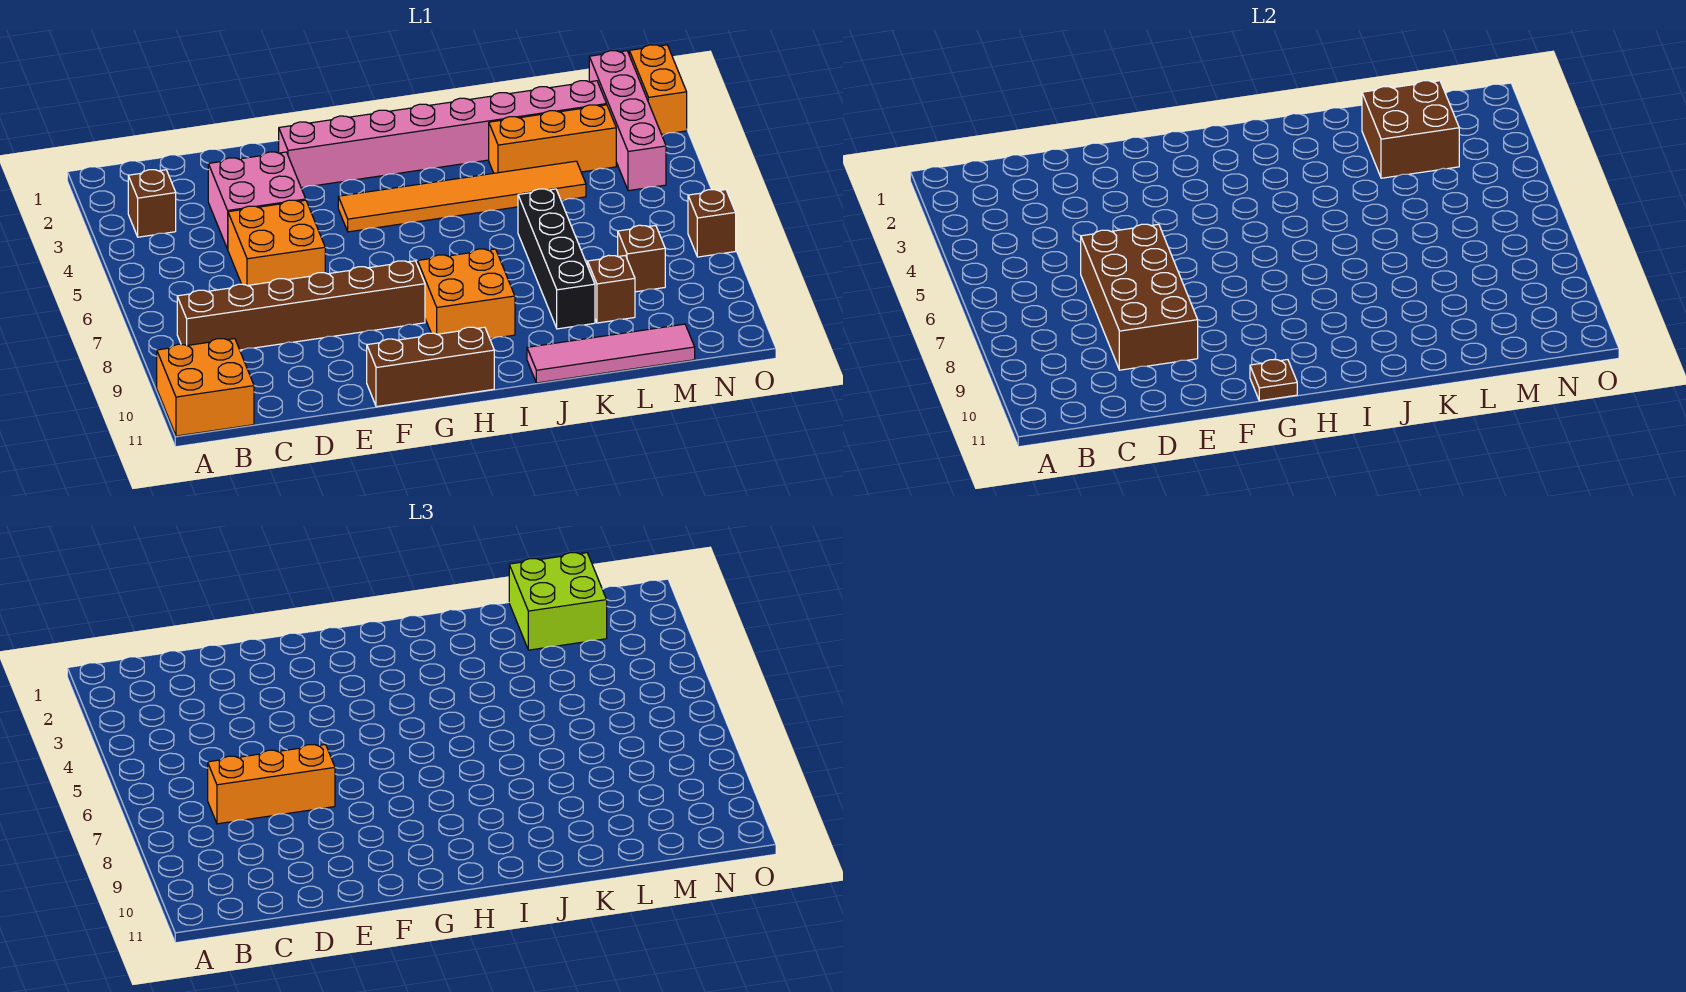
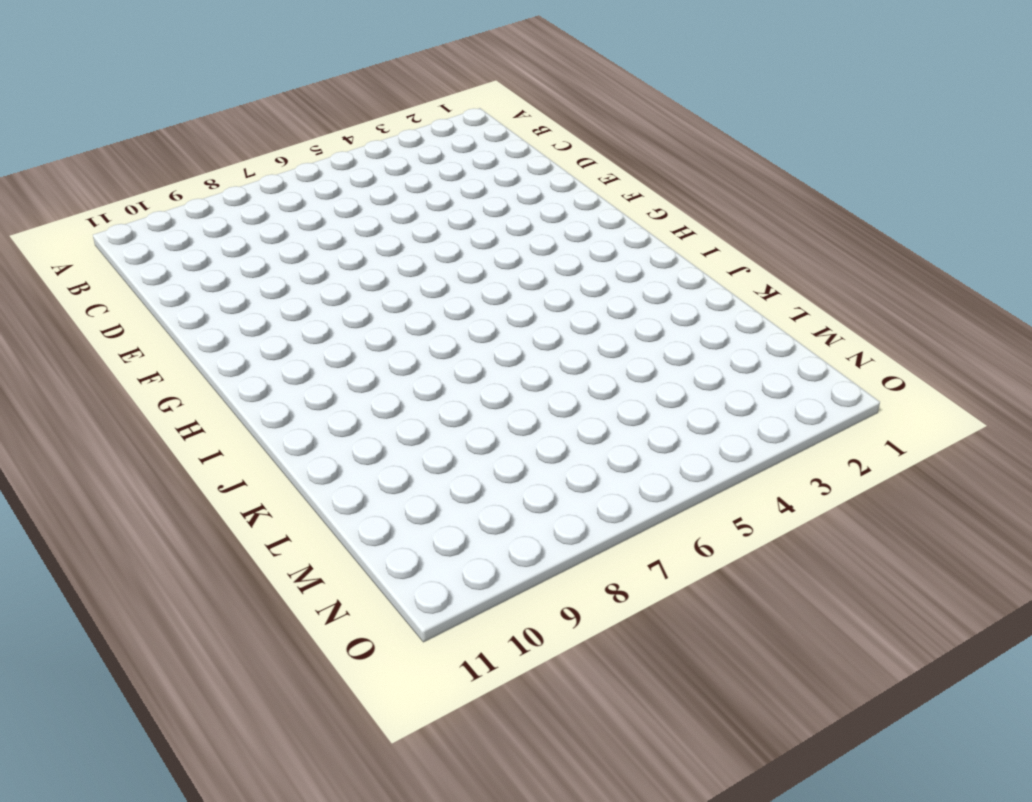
none -> orange brick A10:B11 level 1
none -> brown brick B3 level 1
none -> brown brick B8:G8 level 1

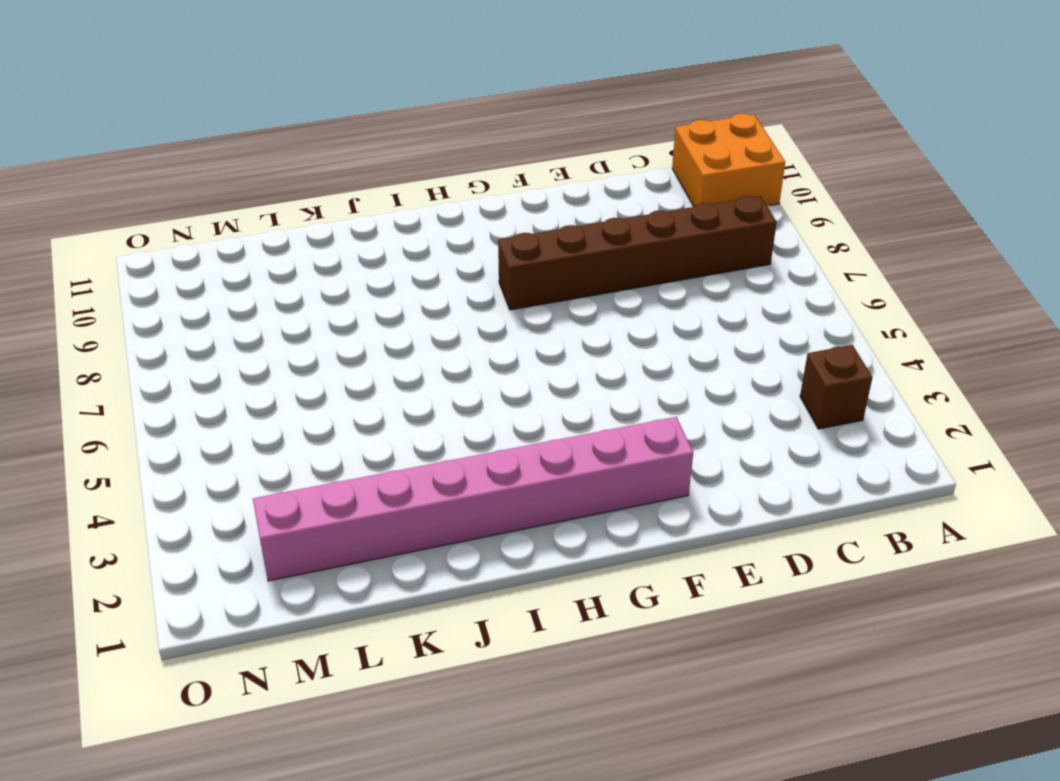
none -> pink brick D3:E4 level 1
none -> orange brick D5:E6 level 1
none -> brown brick F11:H11 level 1

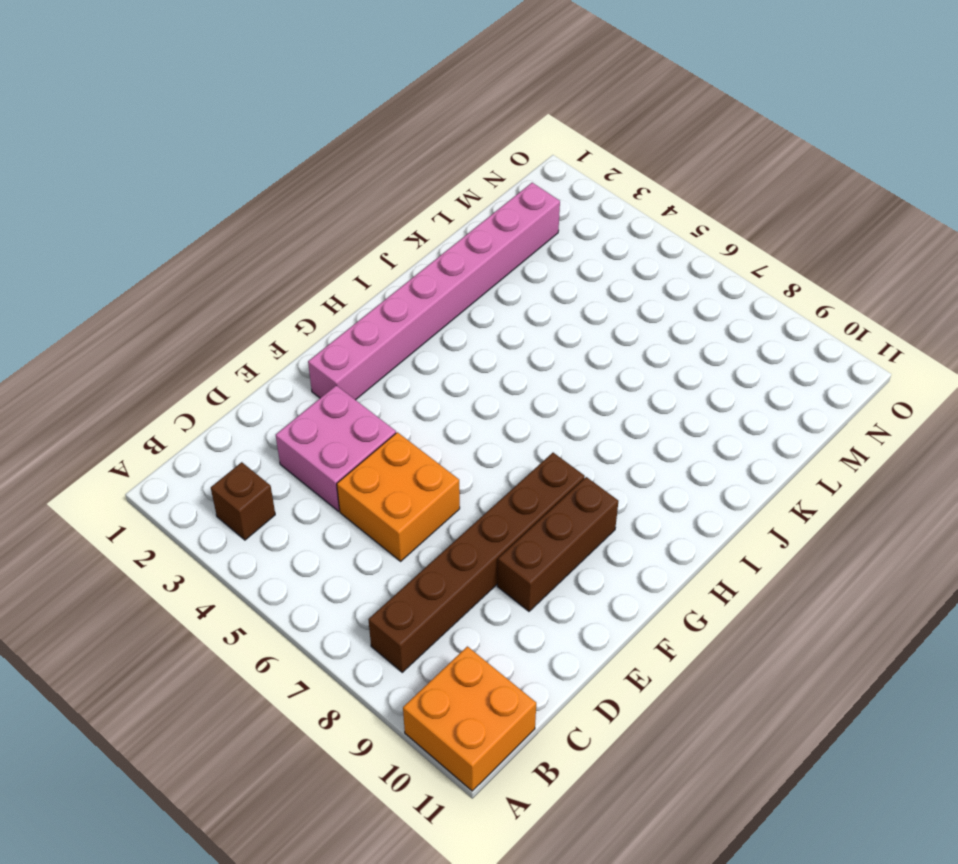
brown brick E9:G9 level 1 -> brown brick F11:H11 level 1
none -> orange tile G4:L4 level 1
none -> orange brick H8:I9 level 1
none -> pink tile J11:M11 level 1

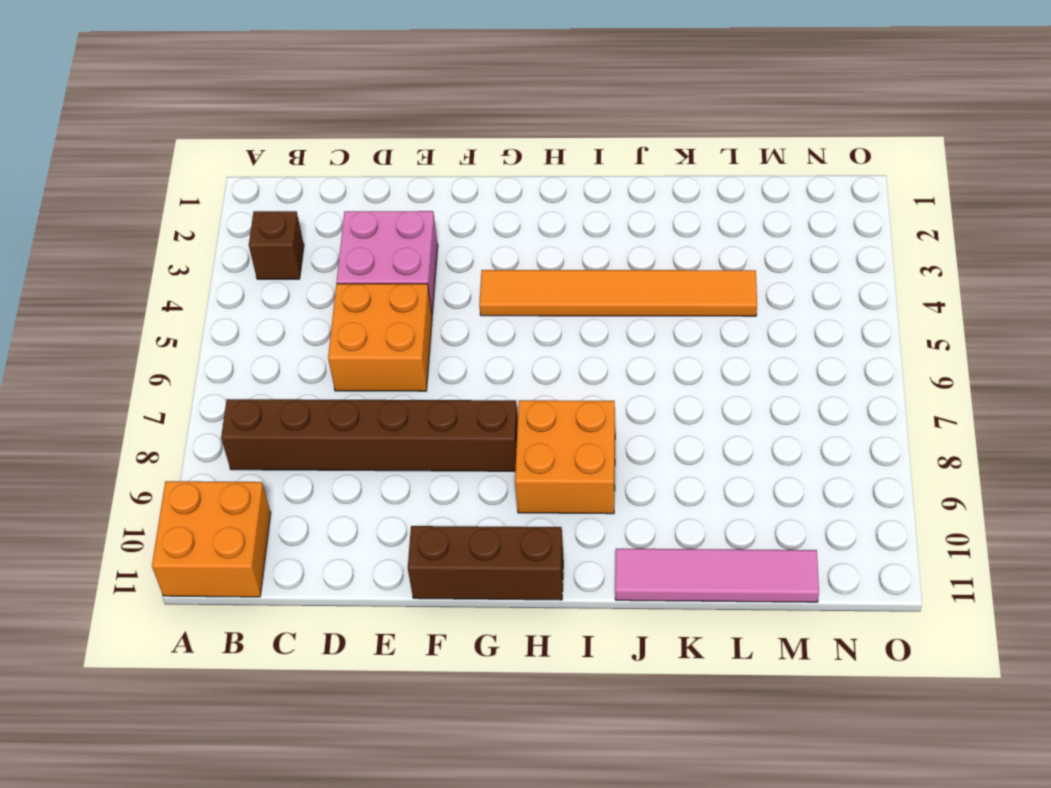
none -> pink brick F2:M2 level 1
none -> orange brick K3:M3 level 1
none -> black brick K6:K9 level 1

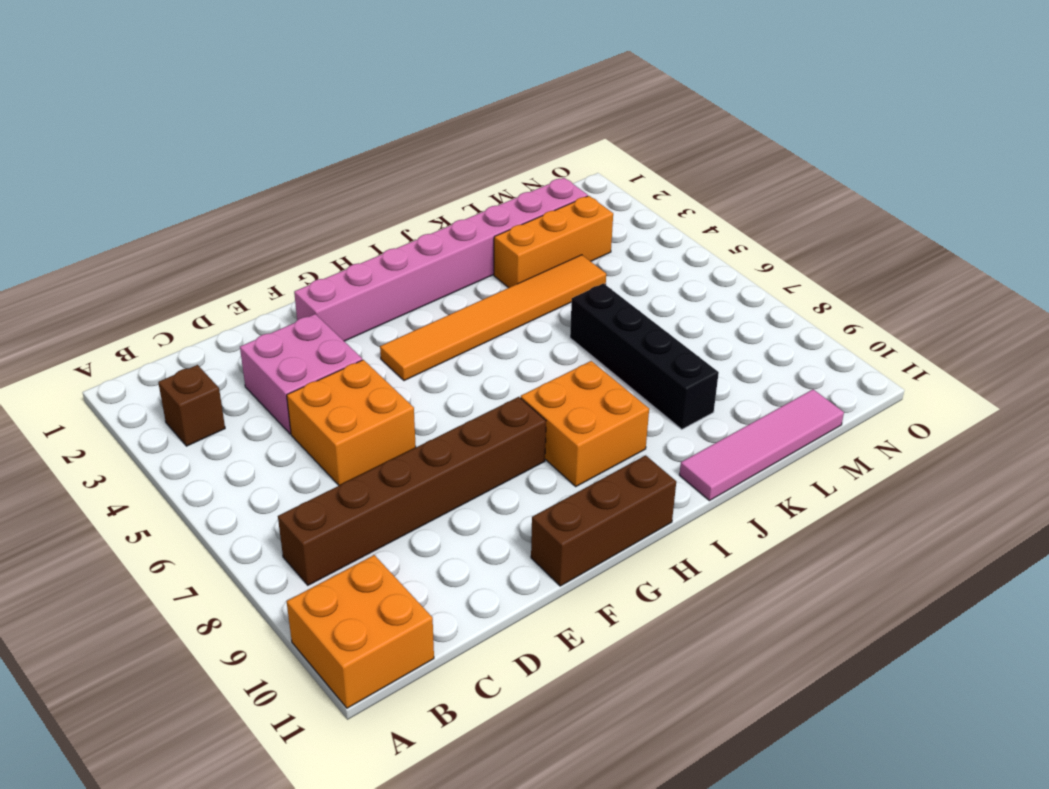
none -> brown brick L9 level 1
none -> brown brick M8 level 1
none -> pink brick N1:N4 level 1

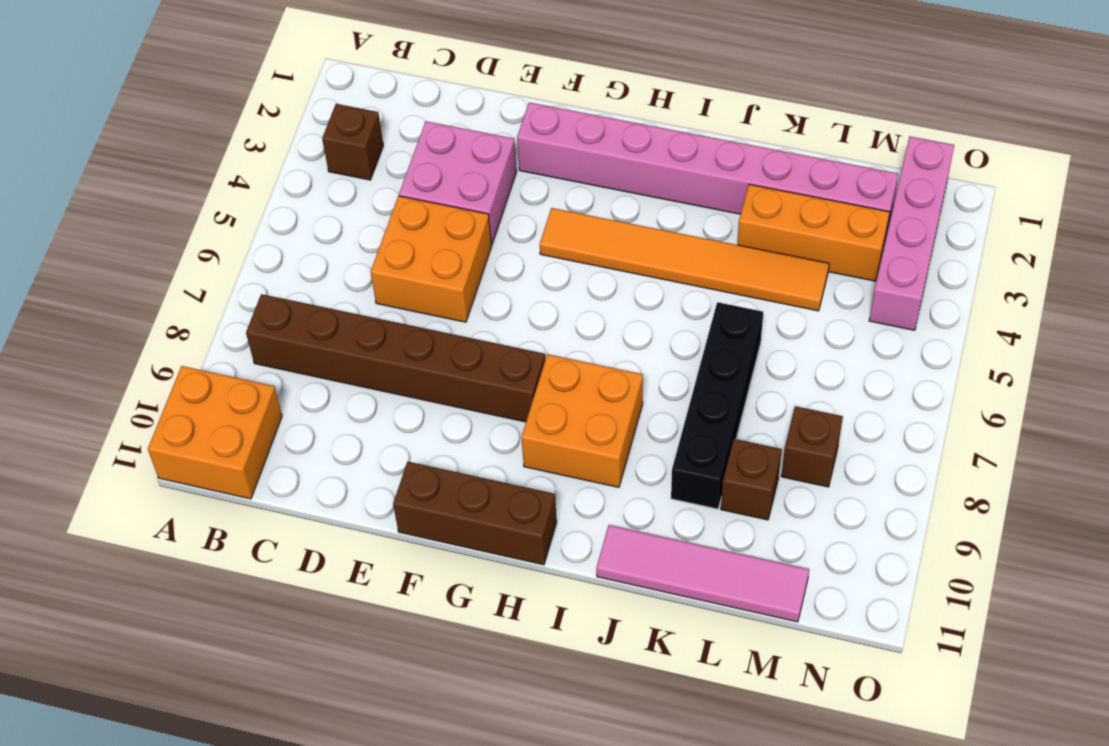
none -> orange brick O1:O2 level 1
none -> brown brick O7 level 1
none -> brown brick D6:E9 level 2

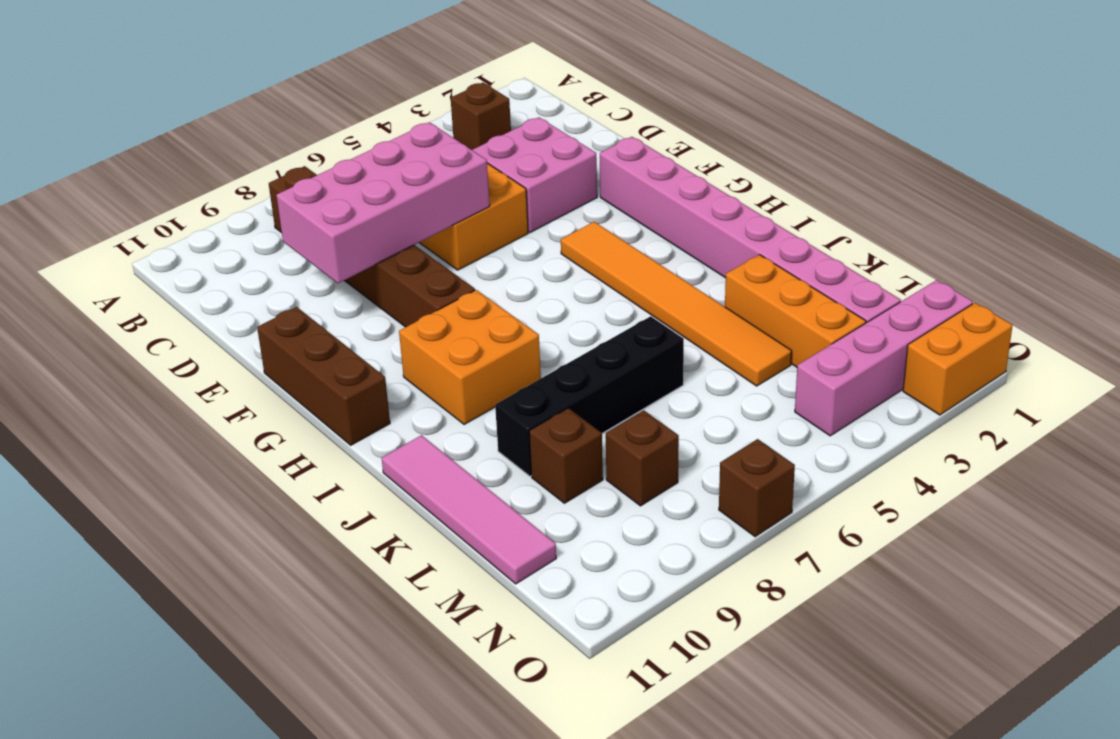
pink brick D6:E9 level 2 -> brown brick D6:E9 level 2
none -> orange brick A10:B11 level 1
none -> brown plate G11 level 2
none -> brown brick L2:M3 level 2

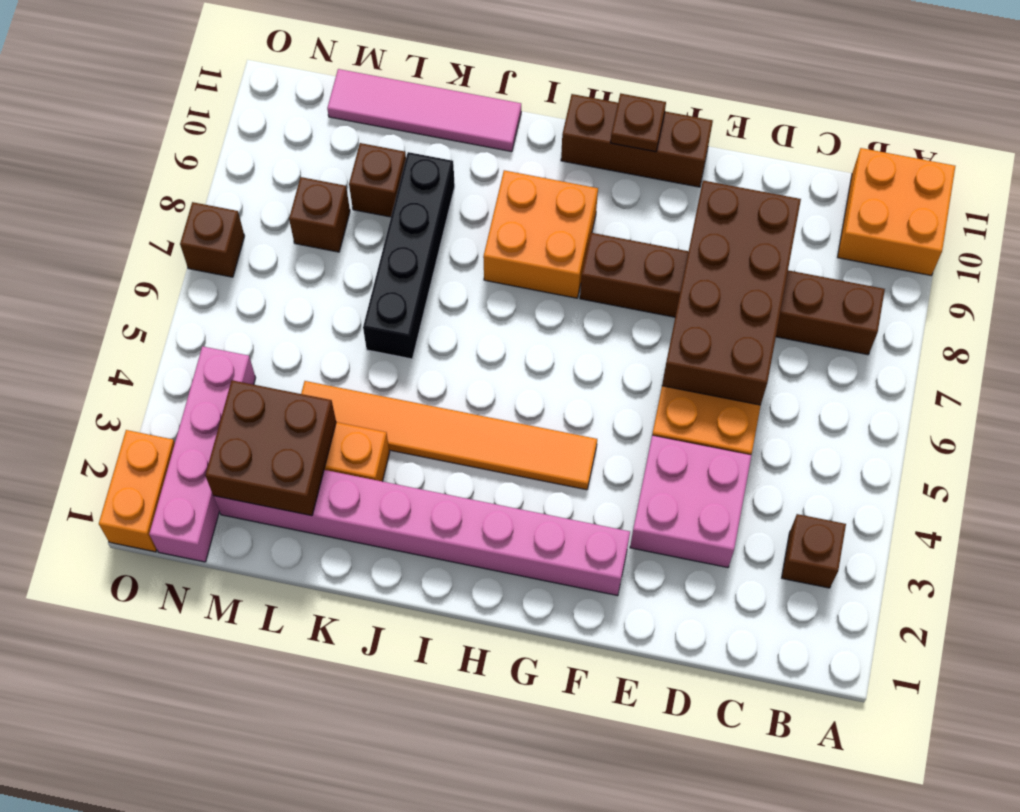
none -> orange brick C7:E7 level 3
none -> lime brick L1:M2 level 3

